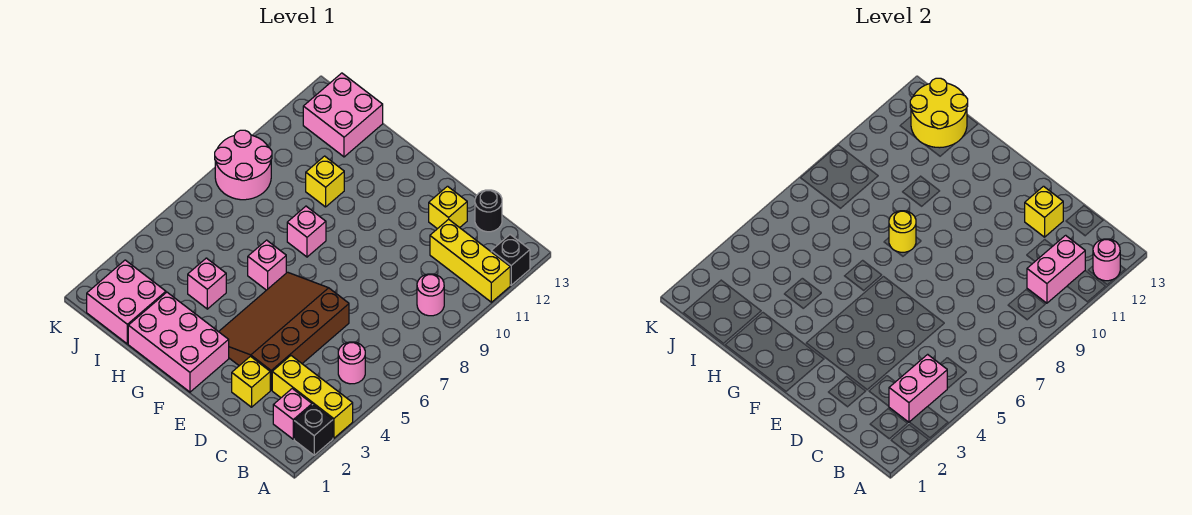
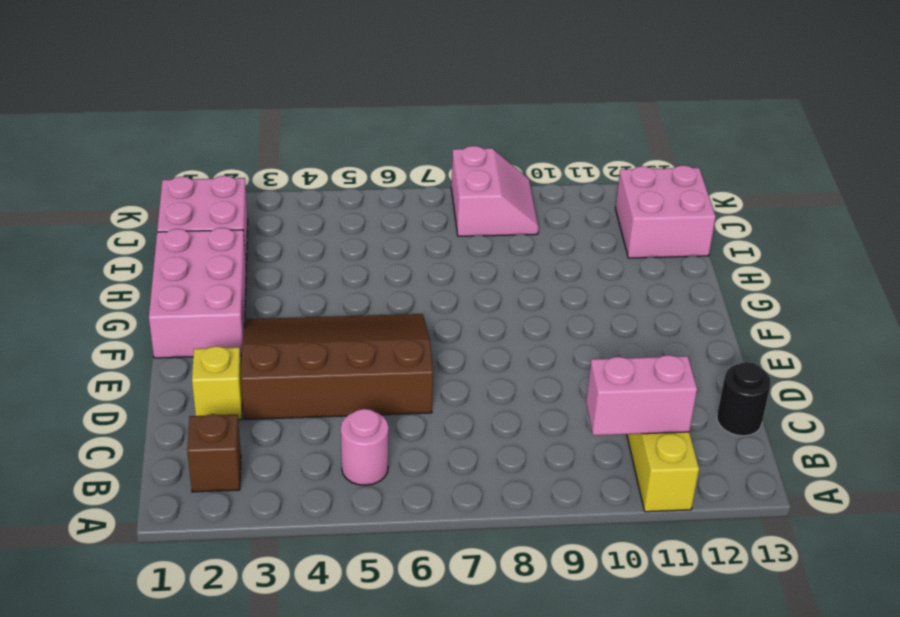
brown brick B2 level 1 -> pink brick B2 level 1
pink slope J8:K9 level 1 top 8 -> pink round brick J8:K9 level 1
none -> black brick A2 level 1
none -> yellow brick A3:C3 level 1
none -> black brick A12 level 1

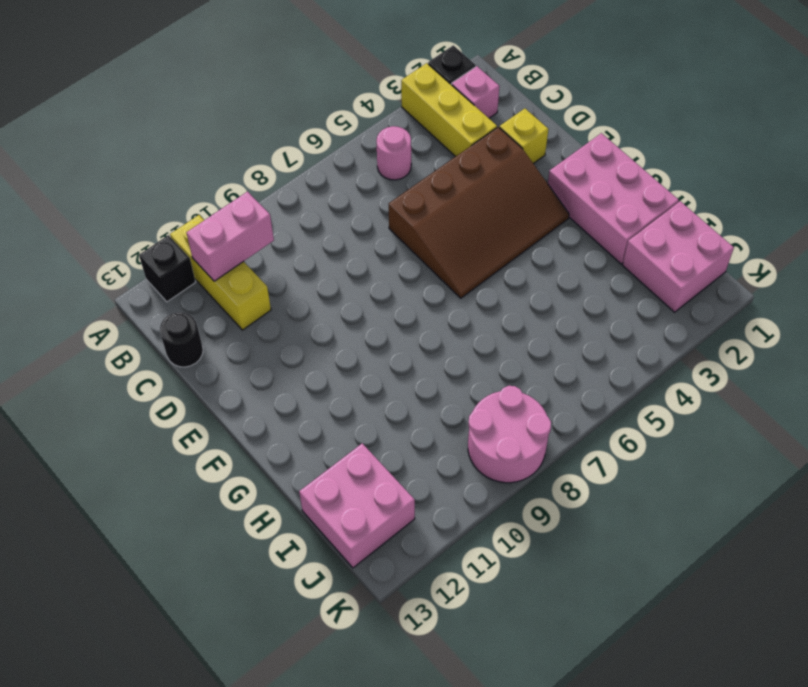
none -> pink round brick B9 level 1
none -> yellow brick D12 level 1
none -> pink brick G6 level 1

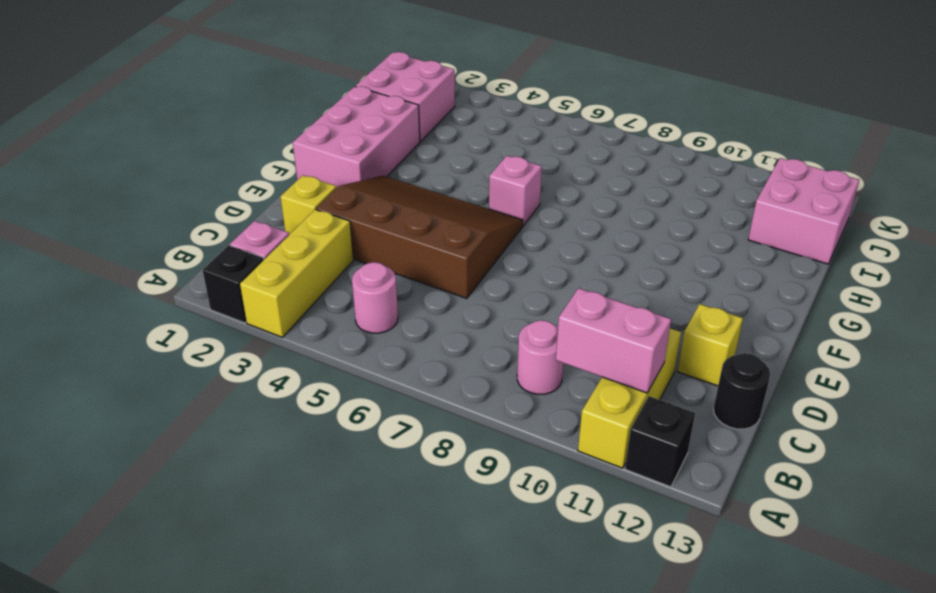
none -> pink brick G8 level 1
none -> pink brick H4 level 1
none -> yellow brick H10 level 1

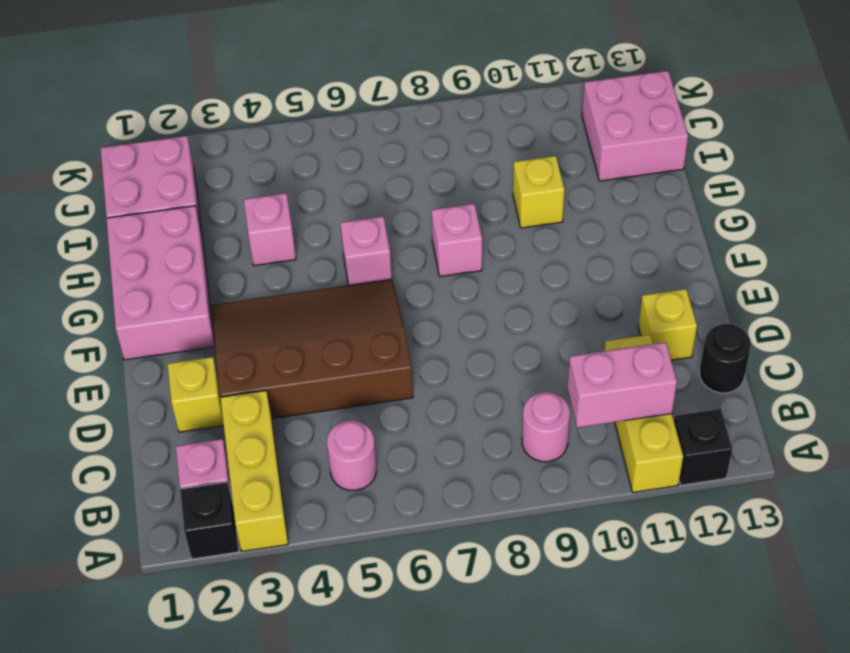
none -> pink round brick J8:K9 level 1
none -> pink round brick A12 level 2
none -> pink brick B3:B4 level 2

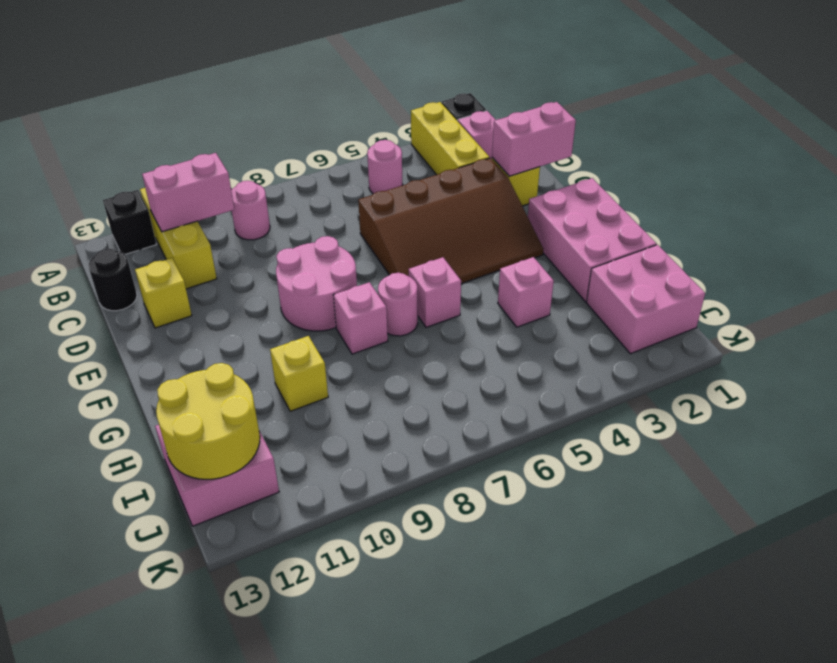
pink brick D1:D2 level 2 -> pink brick B3:B4 level 2
pink round brick E8:F9 level 1 -> pink round brick J8:K9 level 1
pink round brick G7 level 1 -> pink round brick A12 level 2
none -> yellow brick D12 level 2
none -> yellow round brick G8 level 2

